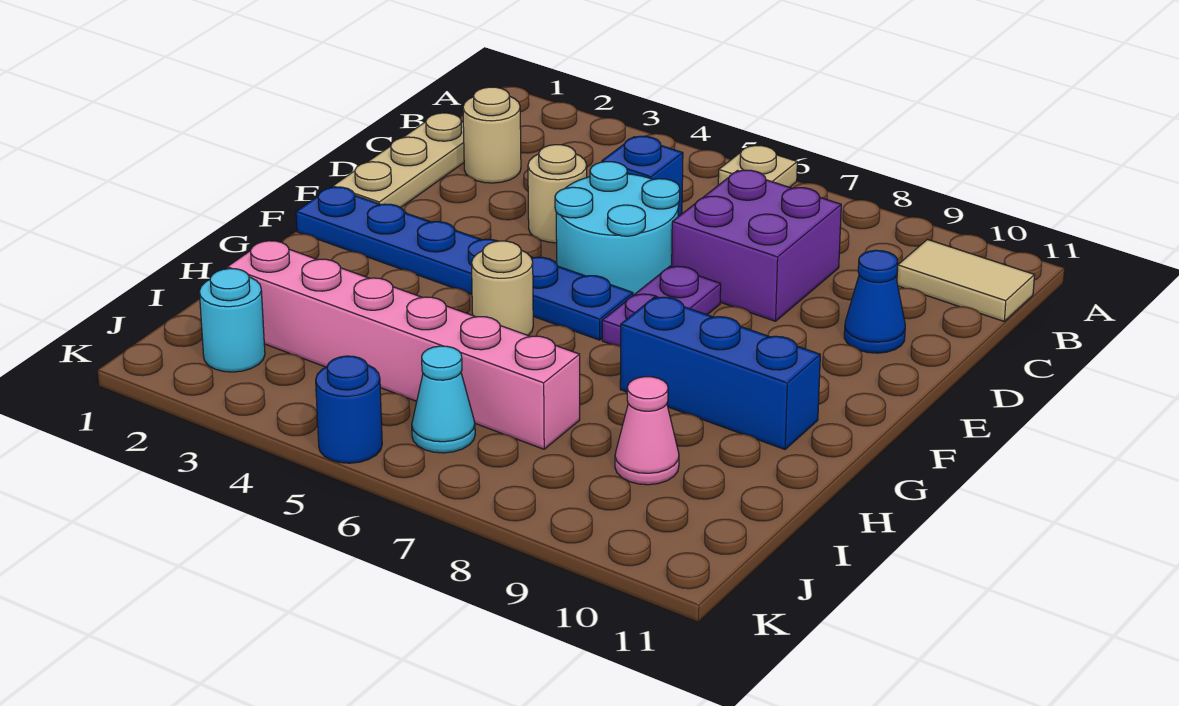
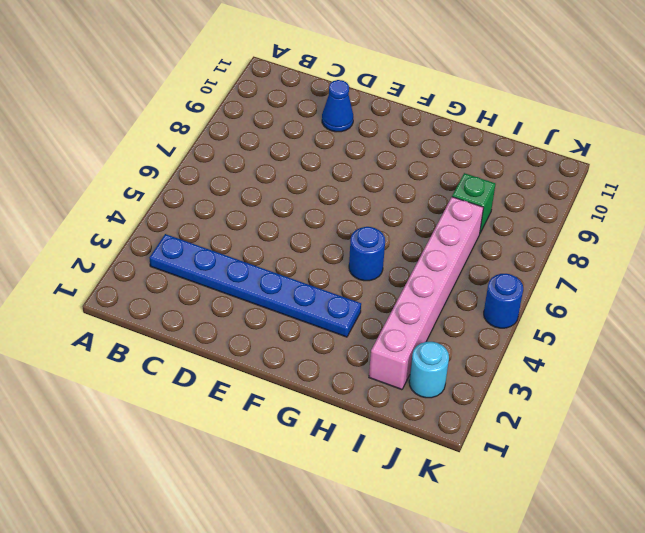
blue plate B3:G3 level 1 -> blue plate F1:F6 level 1
blue round brick G5 level 1 -> tan round brick G5 level 1
green brick I8 level 1 -> none
none -> tan plate A6 level 1
none -> tan tile B10:B11 level 1
none -> tan plate C1:E1 level 1

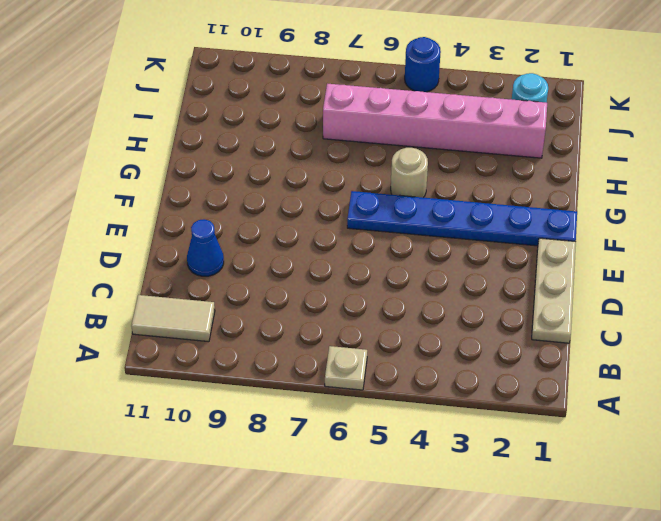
none -> tan round brick C2 level 1
none -> blue brick C5 level 1
none -> purple brick C7:D8 level 1

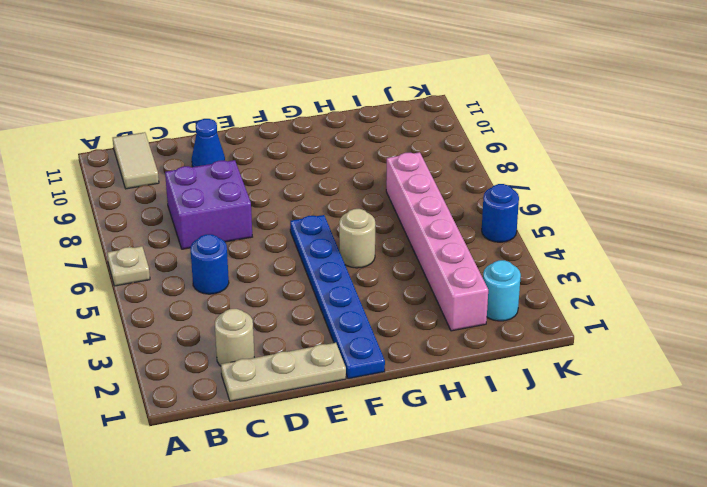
blue round brick C5 level 1 -> blue brick C5 level 1
none -> tan round brick D4 level 1
none -> cyan round brick D5:E6 level 1
none -> purple plate E7:F7 level 1

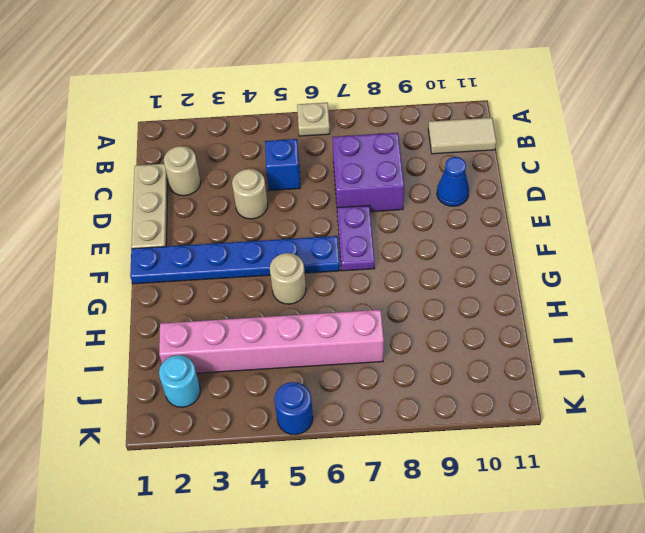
none -> cyan round brick D5:E6 level 1
none -> blue brick G8:G10 level 1
none -> pink cone I9 level 1

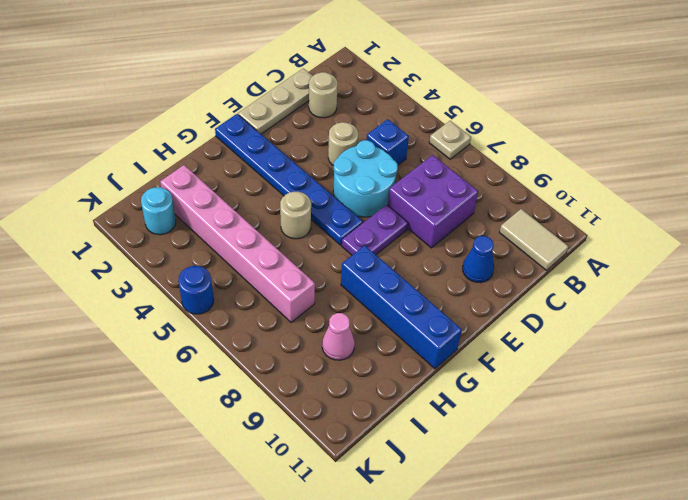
blue brick G8:G11 level 1 -> blue brick G8:G10 level 1
none -> cyan cone J6 level 1

